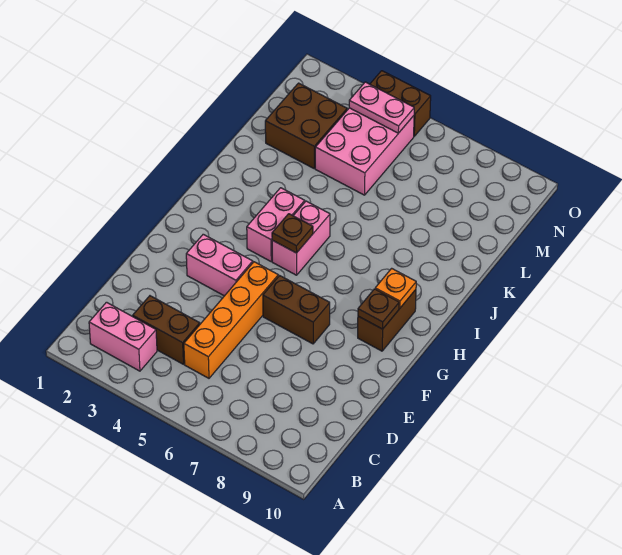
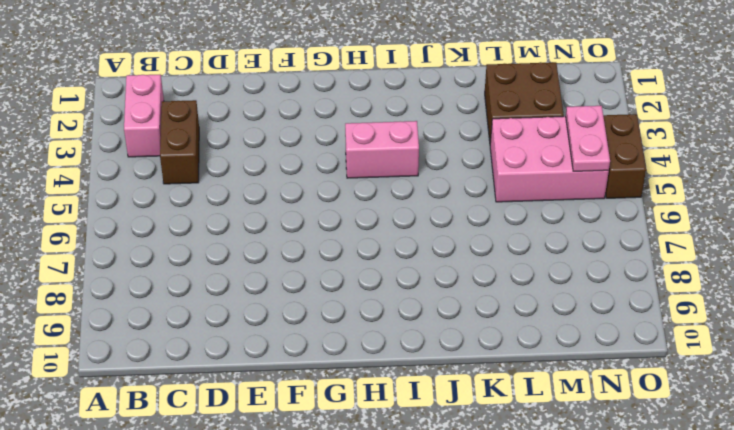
none -> orange brick C5:F5 level 1
none -> pink brick F3:F4 level 1
none -> brown brick F6:F7 level 1

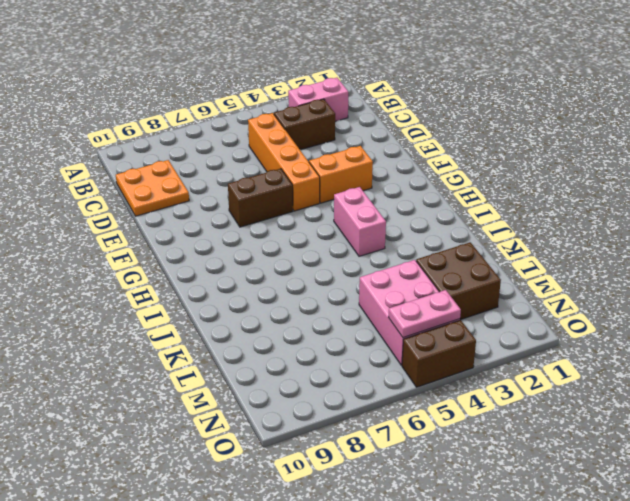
orange plate C9:D10 level 1 -> none
orange brick F3:F4 level 1 -> pink brick F3:F4 level 1
none -> brown brick G9:H9 level 1
none -> pink brick H5:I5 level 1
none -> brown plate G9 level 2

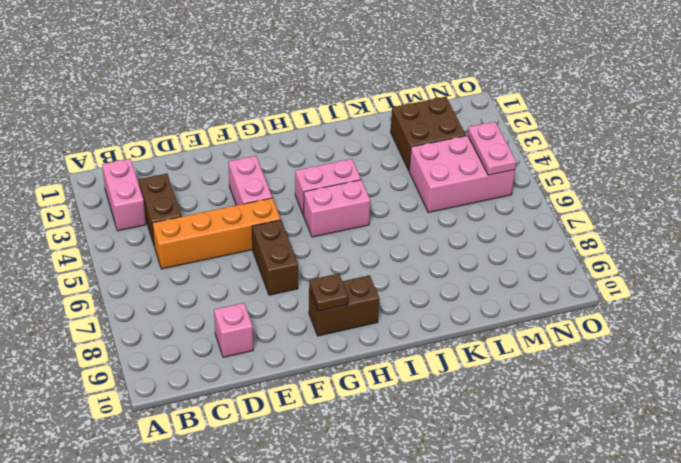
pink brick D9 level 1 -> none
none -> brown brick O4:O5 level 1
none -> brown plate H5 level 2
none -> orange plate H9 level 2

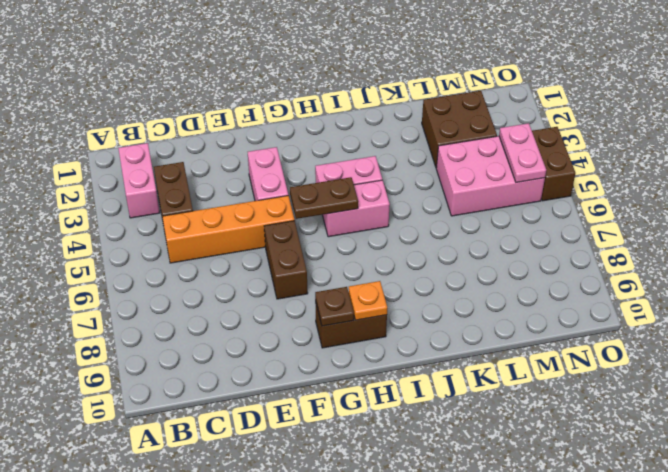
brown plate G5:H5 level 2 -> brown plate H5 level 2

